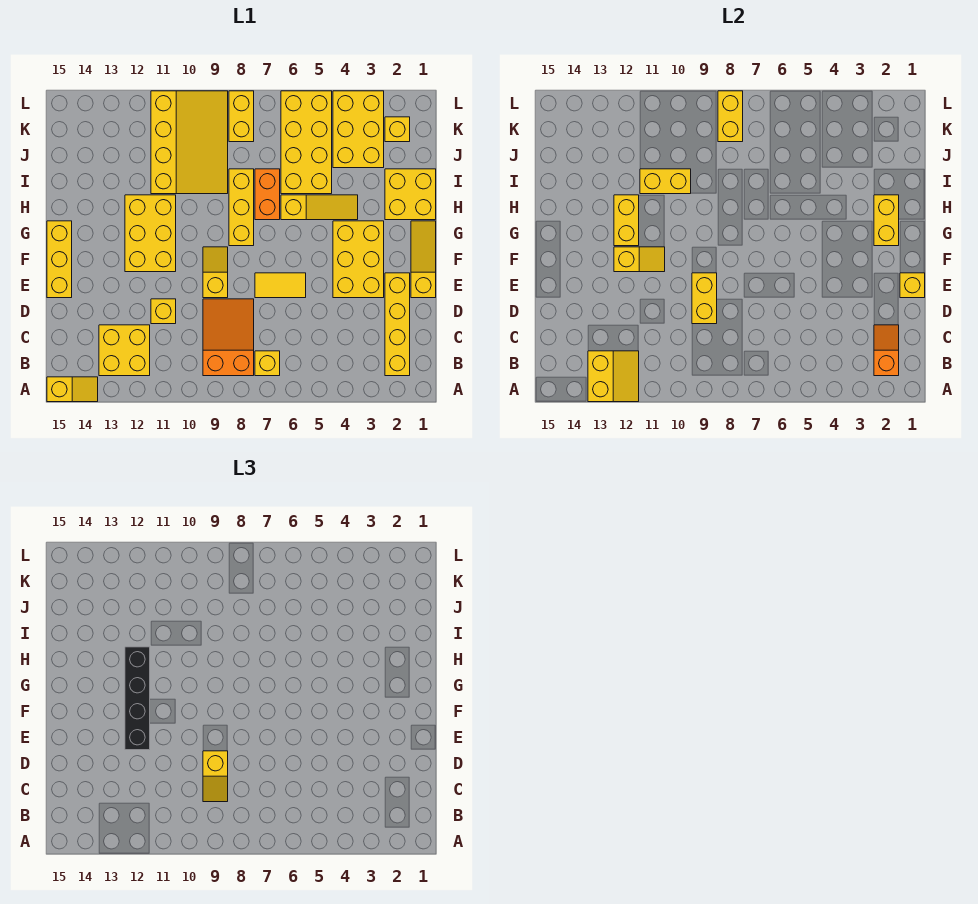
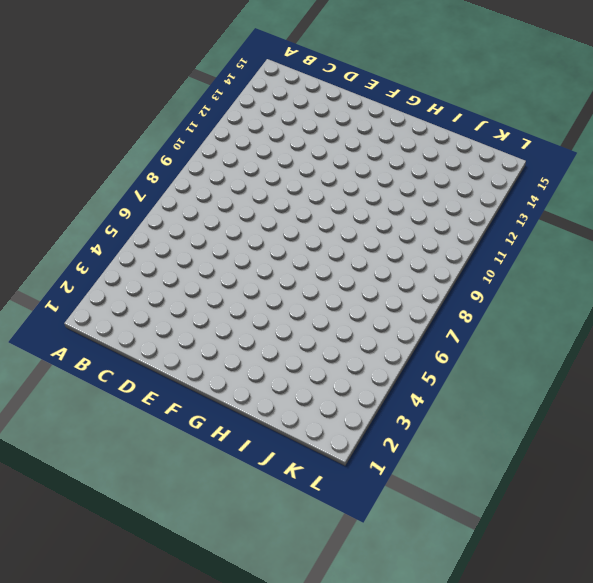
none -> yellow slope A14:A15 level 1 top 15
none -> yellow brick B2:E2 level 1
none -> yellow brick B7 level 1
none -> orange slope B8:D9 level 1 top B

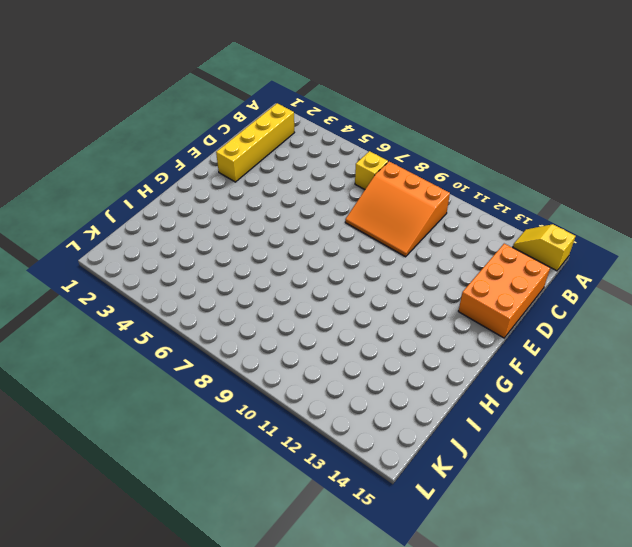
orange slope B8:D10 level 1 top B -> orange slope B8:D9 level 1 top B
orange brick C14:E15 level 1 -> yellow brick E15:G15 level 1
none -> yellow brick B12:C13 level 1
none -> yellow brick D11 level 1
none -> yellow slope E1:G1 level 1 top E
none -> yellow brick E3:G4 level 1

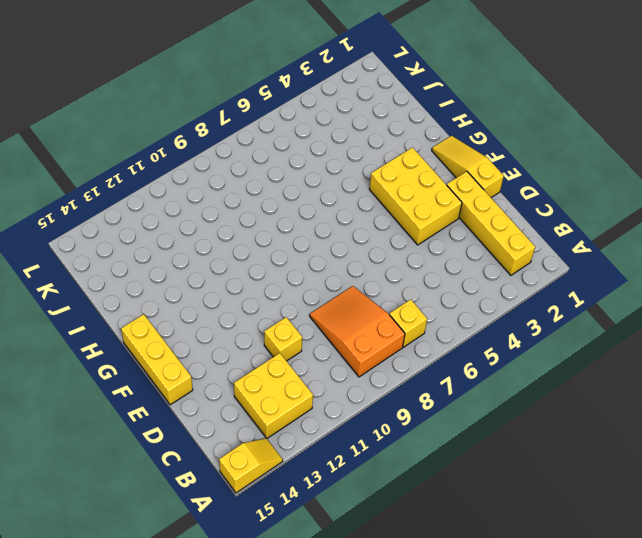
none -> yellow tile E6:E7 level 1
none -> yellow slope E9:F9 level 1 top E
none -> yellow brick F11:H12 level 1
none -> yellow brick G8:I8 level 1

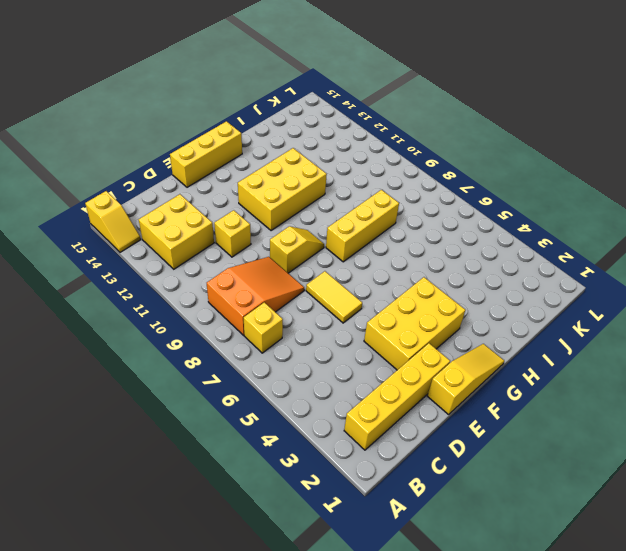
none -> yellow brick H1:I2 level 1
none -> yellow slope H4:H6 level 1 top 6
none -> orange brick H7:I7 level 1
none -> yellow brick I5:L6 level 1

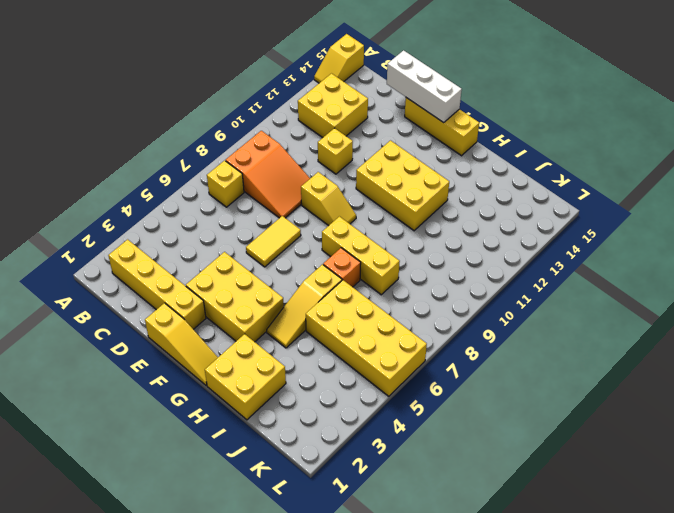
white brick D15:F15 level 2 -> none
orange brick H7 level 1 -> orange brick H7:I7 level 1
none -> yellow slope I9:L11 level 1 top 11
none -> yellow brick J3:L4 level 1
none -> yellow brick K2 level 1
none -> yellow brick K8:L8 level 1

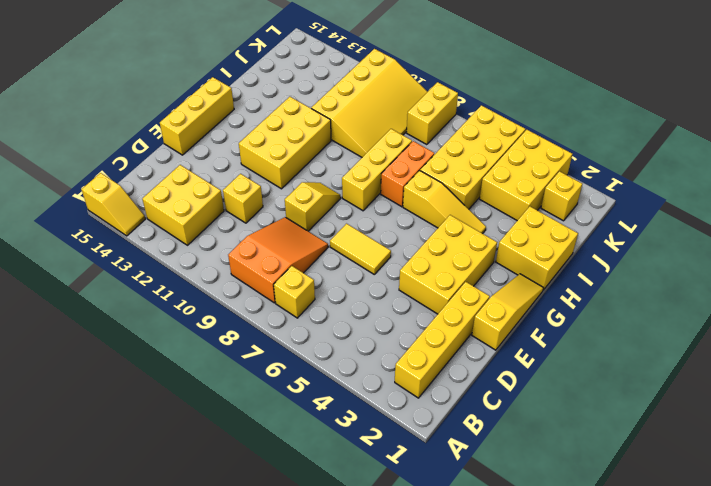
none -> yellow slope A12:B13 level 2 top 13
none -> orange slope B2:C2 level 2 top B
none -> yellow brick D9:E9 level 2
none -> yellow brick E1 level 2

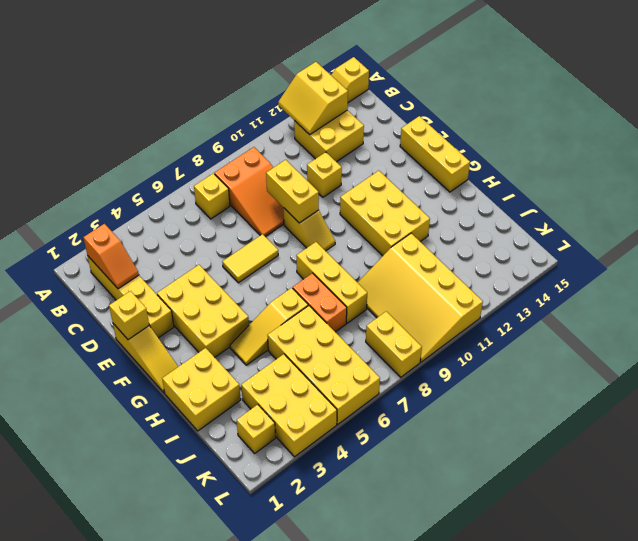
none -> yellow slope F11:F12 level 2 top 12
none -> yellow brick G2:H2 level 2
none -> yellow brick G12:H12 level 2
none -> yellow brick I10:I11 level 2

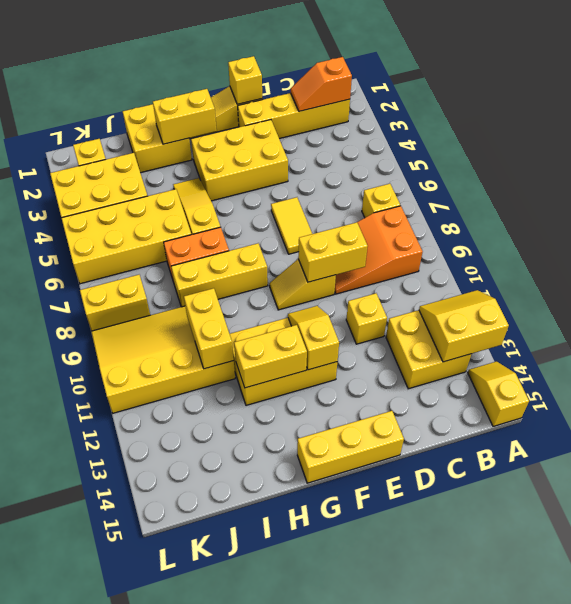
none -> yellow brick K8:L8 level 2
none -> yellow slope C9:D9 level 3 top D
none -> black brick E12:H12 level 3

